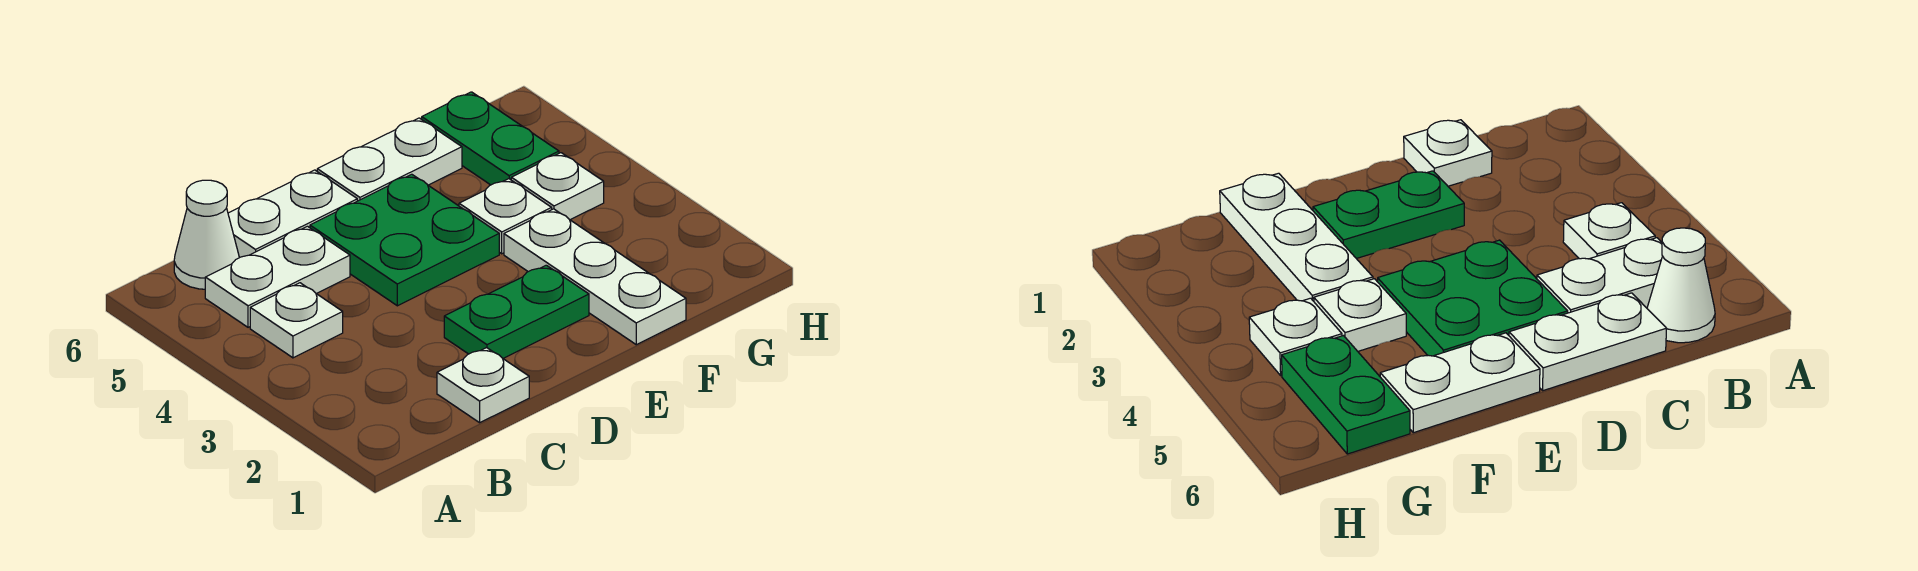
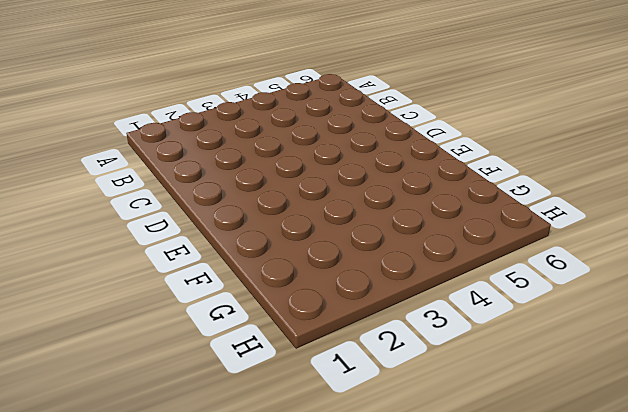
none -> white plate B4 level 1
none -> white plate B5:C5 level 1
none -> white cone B6 level 1

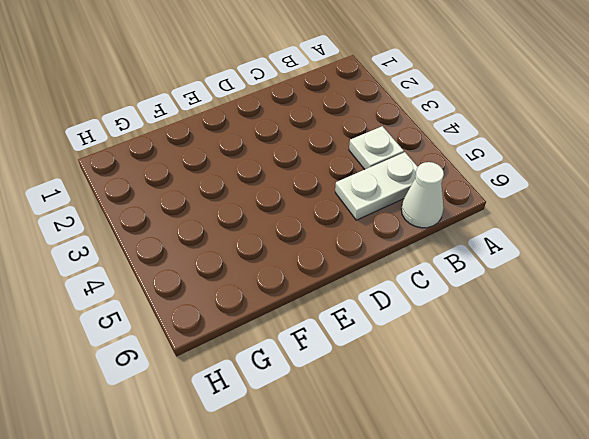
none -> white plate C1 level 1
none -> white plate C6:D6 level 1
none -> green plate D2:E2 level 1

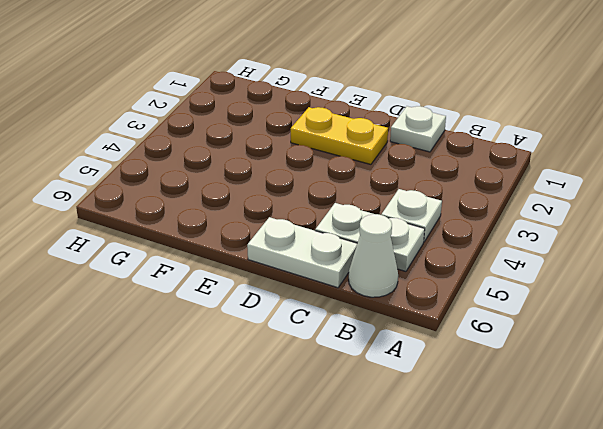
yellow plate D2:E2 level 1 -> green plate D2:E2 level 1
none -> green plate D4:E5 level 1
none -> white plate E6:F6 level 1
none -> white plate F1:F3 level 1

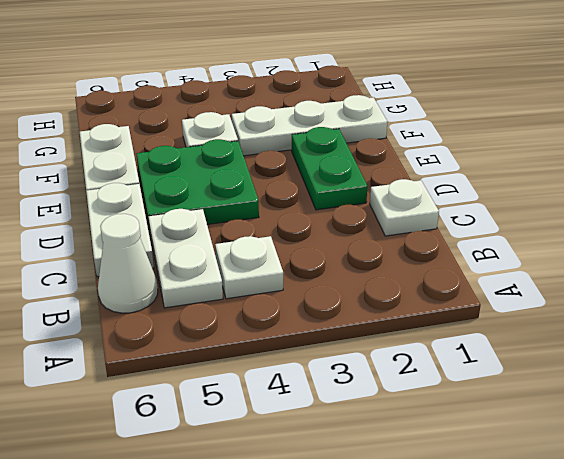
none -> white plate G4 level 1
none -> green plate G5:G6 level 1

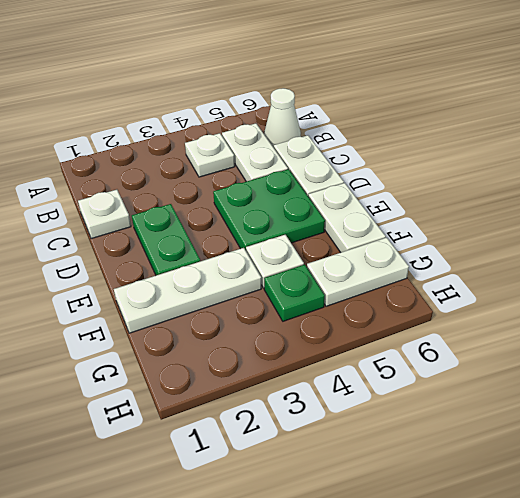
green plate G4 level 1 -> white plate G4 level 1
white plate G5:G6 level 1 -> green plate G5:G6 level 1

